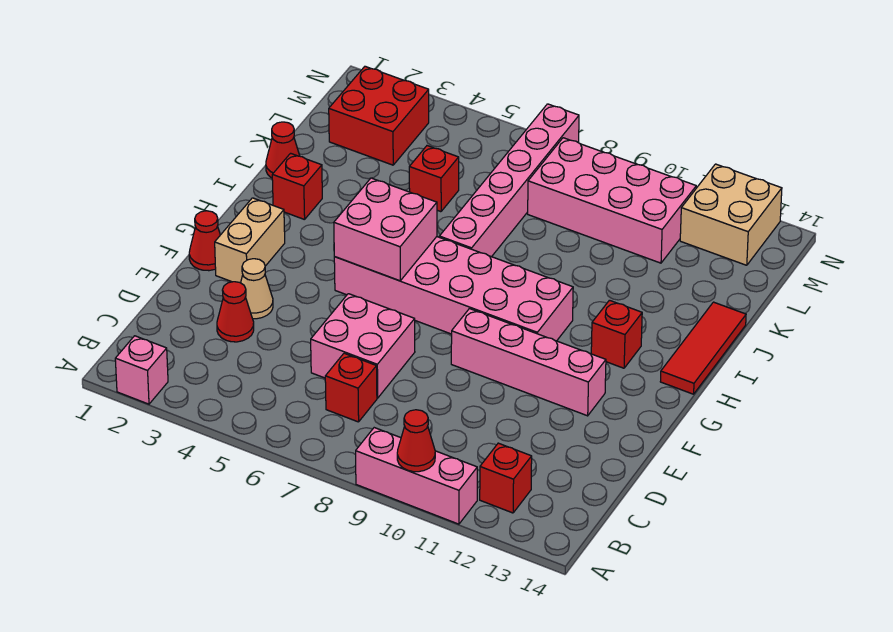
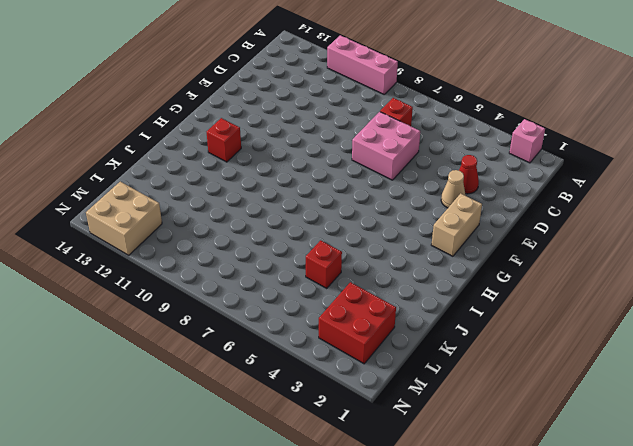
none -> red brick B12 level 1
none -> red cone F1 level 1
none -> pink brick F9:F12 level 1

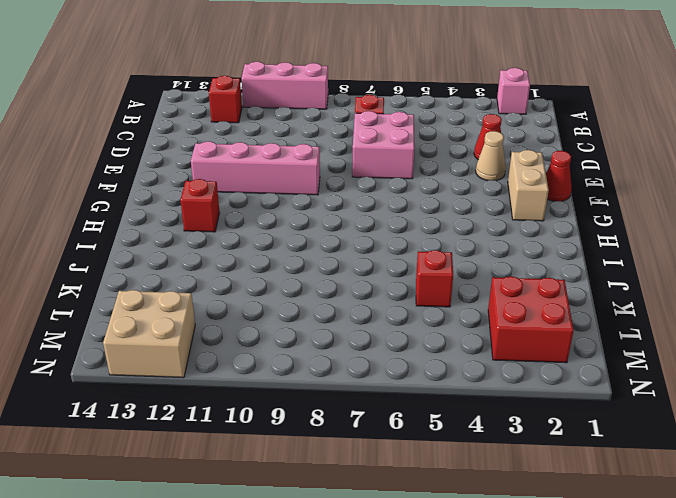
none -> pink brick G5:H10 level 1
none -> red tile H14:J14 level 1
none -> red brick I2 level 1

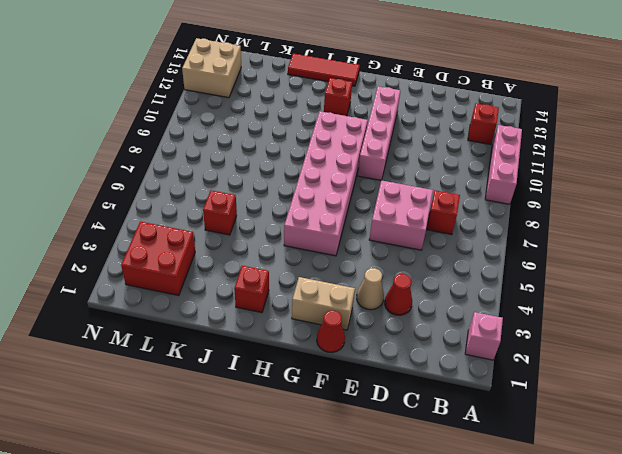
none -> pink brick I7:N7 level 1
none -> red cone J1 level 1
none -> pink brick L8:M11 level 1

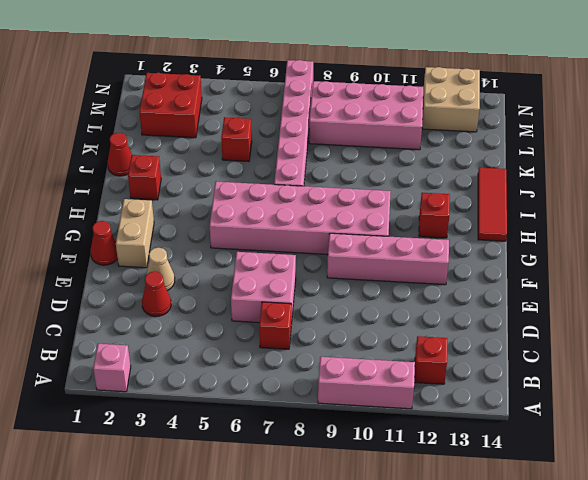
none -> red cone A10 level 2
none -> pink brick G5:H6 level 2

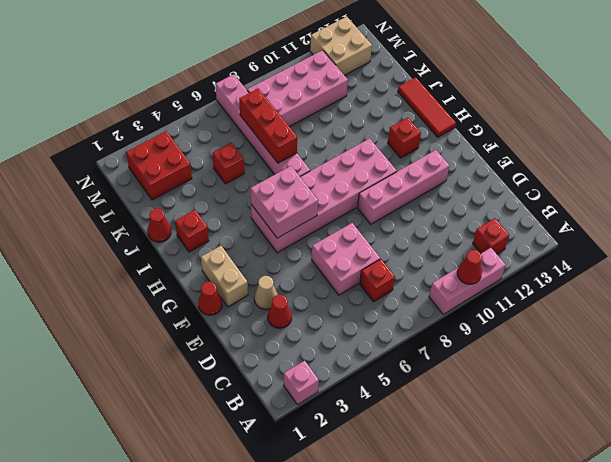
red brick J7:L7 level 2 -> none

